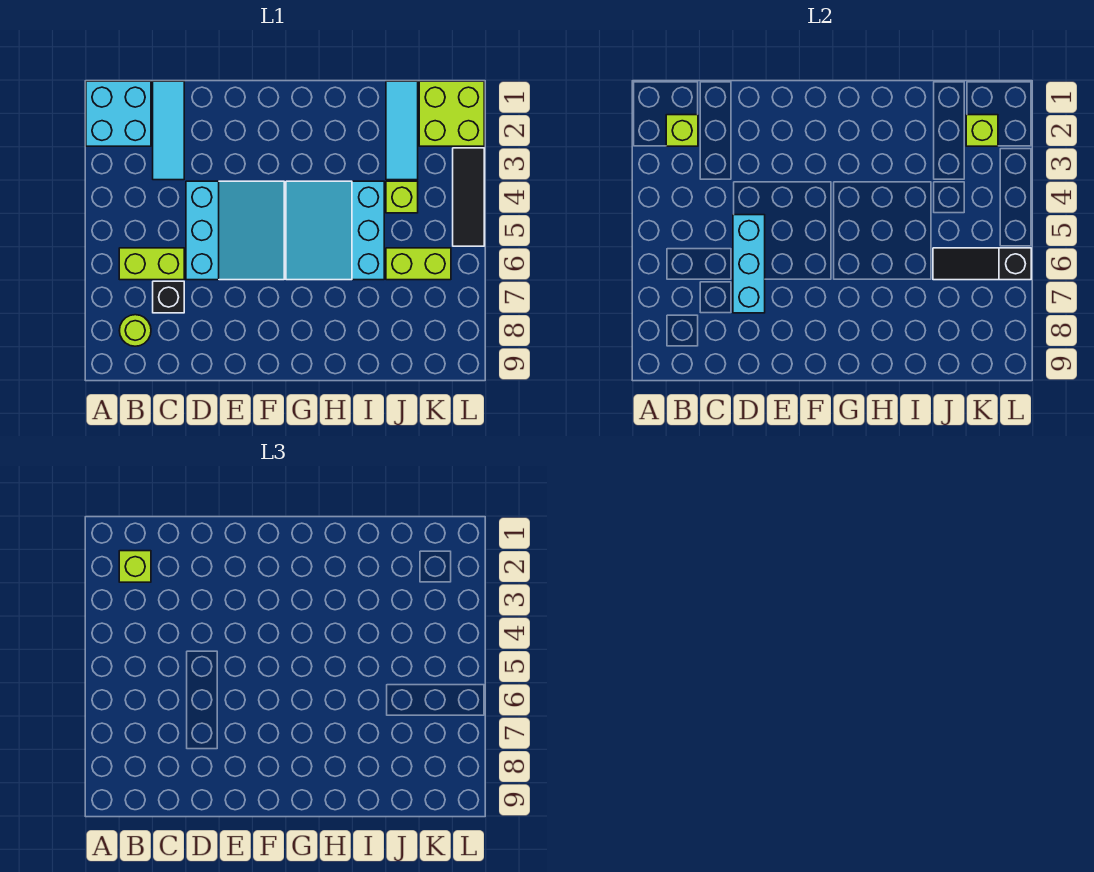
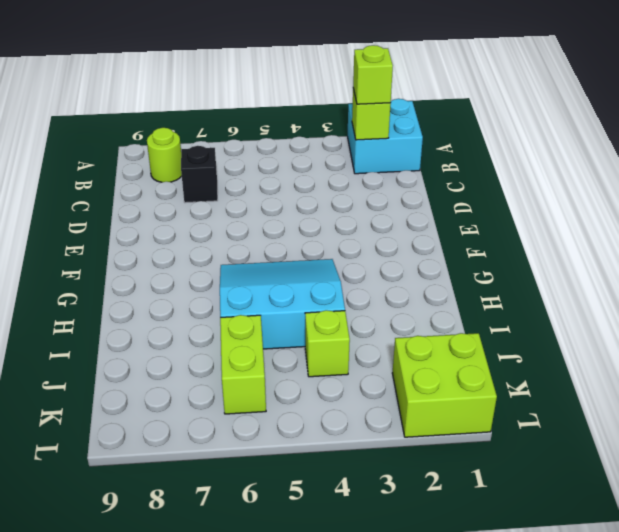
none -> lime brick B6:C6 level 1
none -> cyan tile C1:C3 level 1
none -> cyan slope D4:F6 level 1 top D

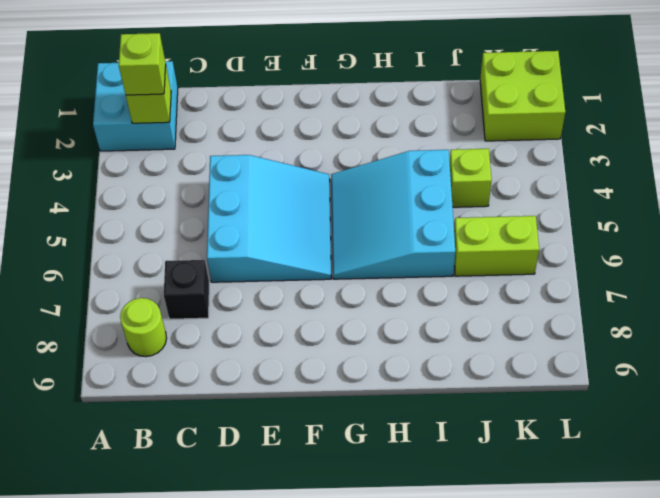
none -> lime brick B6:C6 level 1
none -> cyan tile C1:C3 level 1
none -> cyan tile J1:J3 level 1

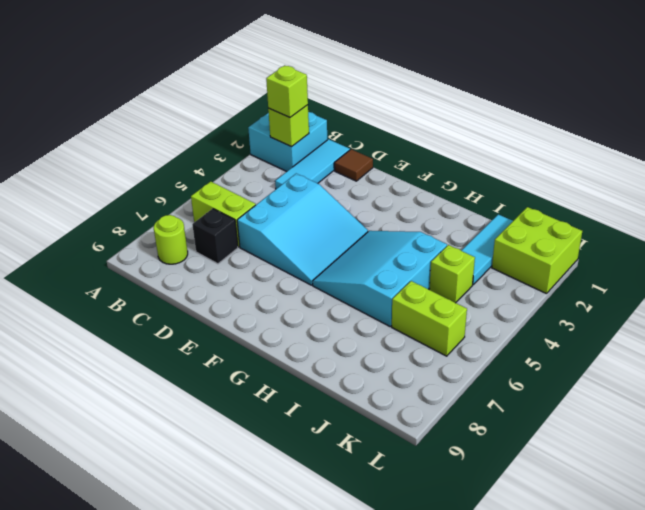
brown tile D1 level 1 -> none
none -> black tile L3:L5 level 1
none -> cyan brick D5:D7 level 2
none -> black slope J6:L6 level 2 top L

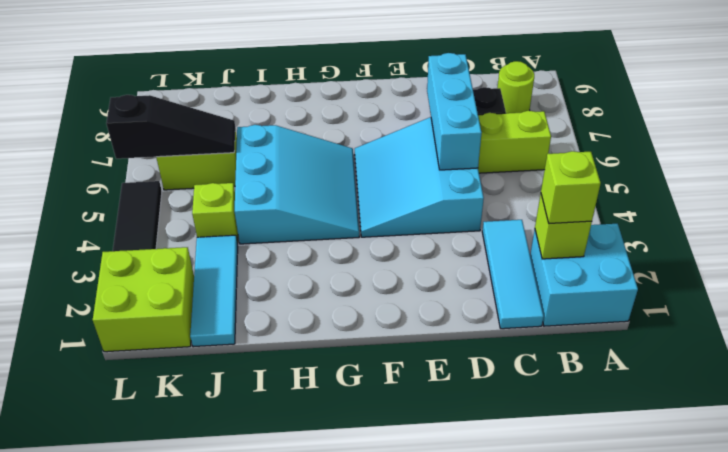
none -> lime brick K2 level 2

